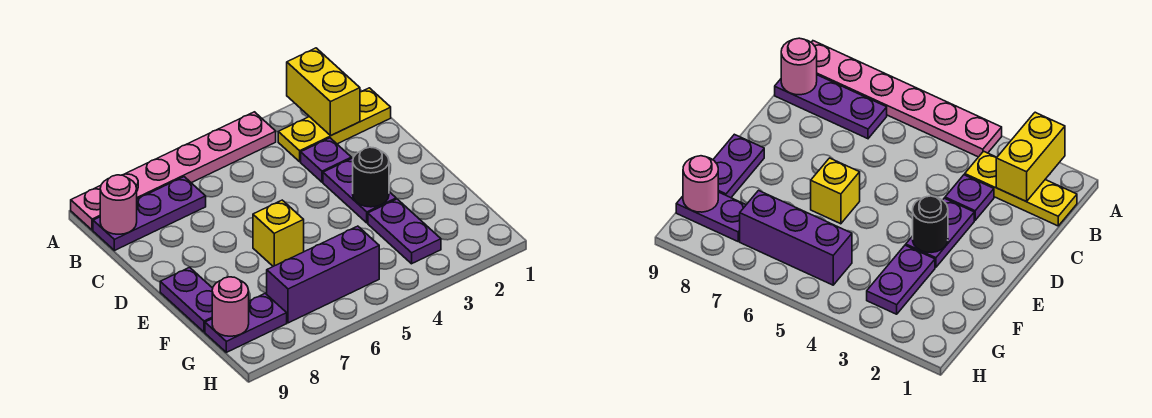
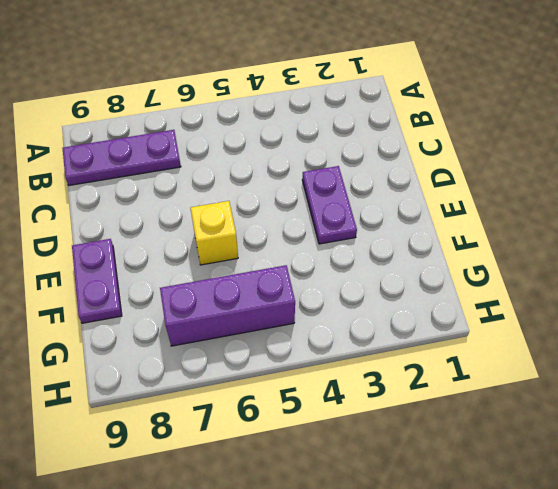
none -> pink plate A4:A9 level 1
none -> yellow plate B1:B3 level 1
none -> purple plate C3 level 1

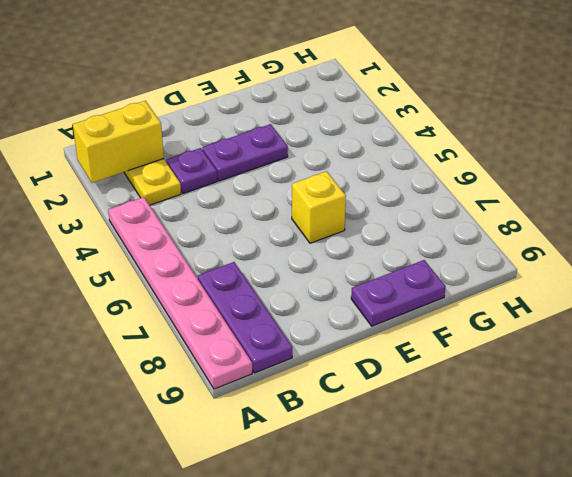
none -> purple plate F3:G3 level 1
none -> purple brick G5:G7 level 1
none -> purple plate G8:G9 level 1

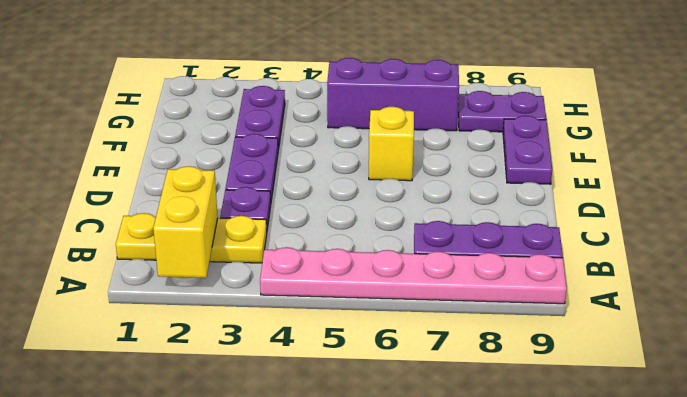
none -> pink round brick B9 level 2
none -> black round brick E3 level 2
none -> pink round brick G9 level 2

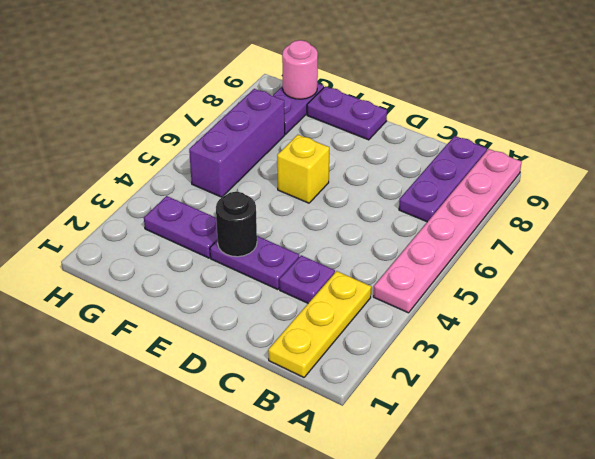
none -> yellow brick A2:B2 level 2
none -> pink round brick B9 level 2

